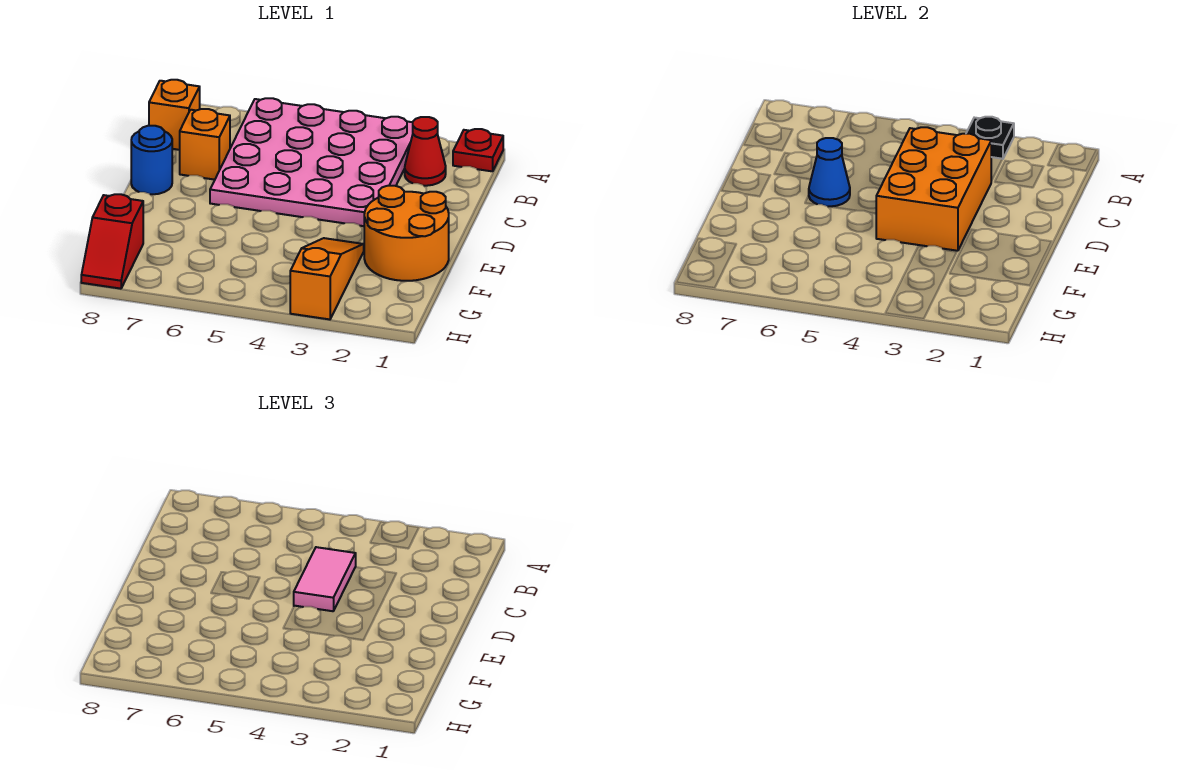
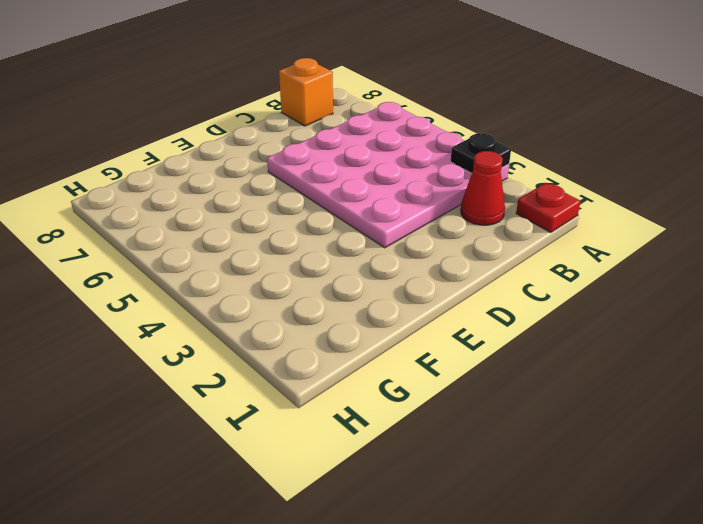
none -> orange brick C7 level 1
none -> blue round brick D8 level 1
none -> orange round brick E1:F2 level 1

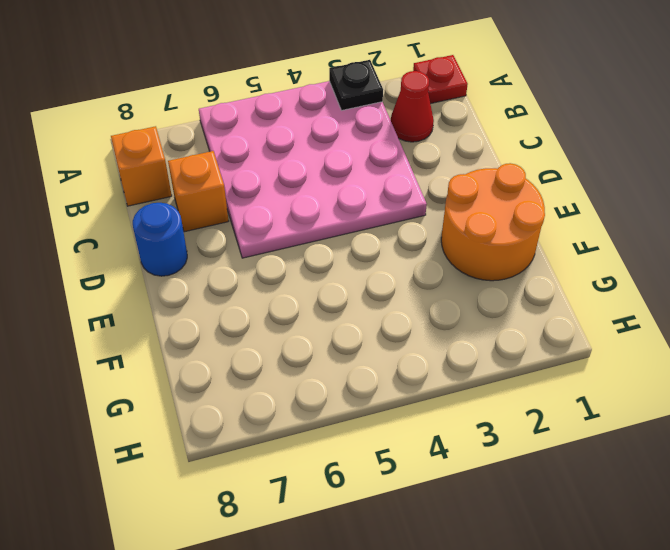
none -> orange slope F3:H3 level 1 top H
none -> red slope G8:H8 level 1 top G
none -> orange brick C3:E4 level 2

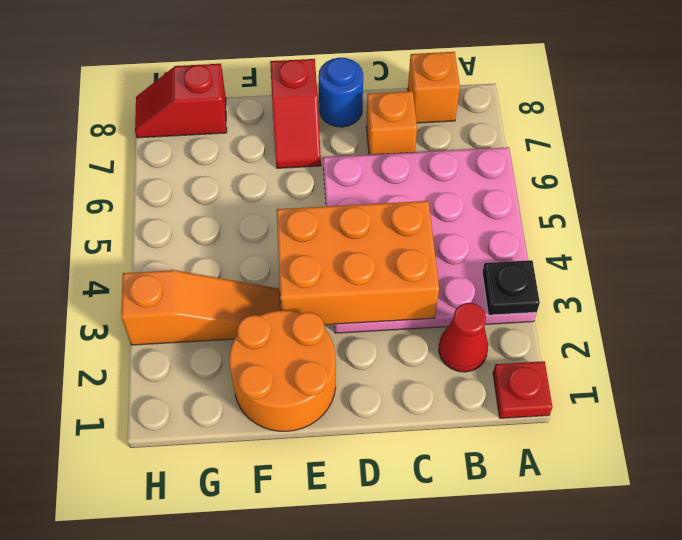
red slope E7:E8 level 1 top 8 -> none
none -> blue cone D6 level 2
none -> pink tile C4:D4 level 3

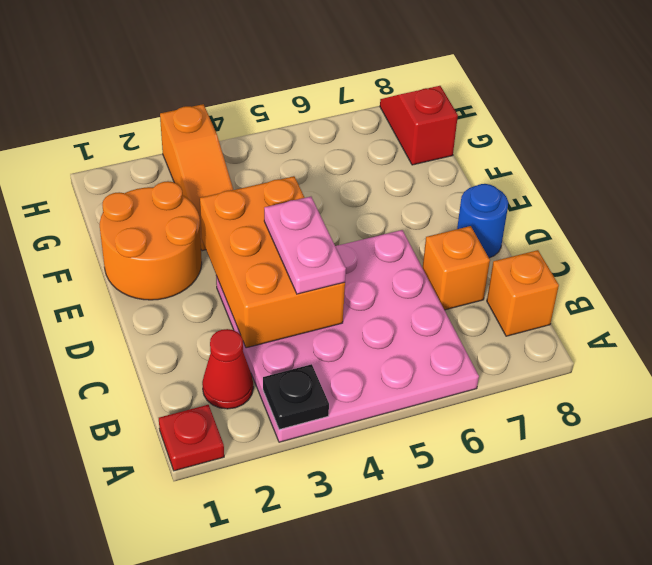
pink plate C4:D4 level 3 -> pink tile C4:D4 level 3
none -> blue cone D6 level 2

